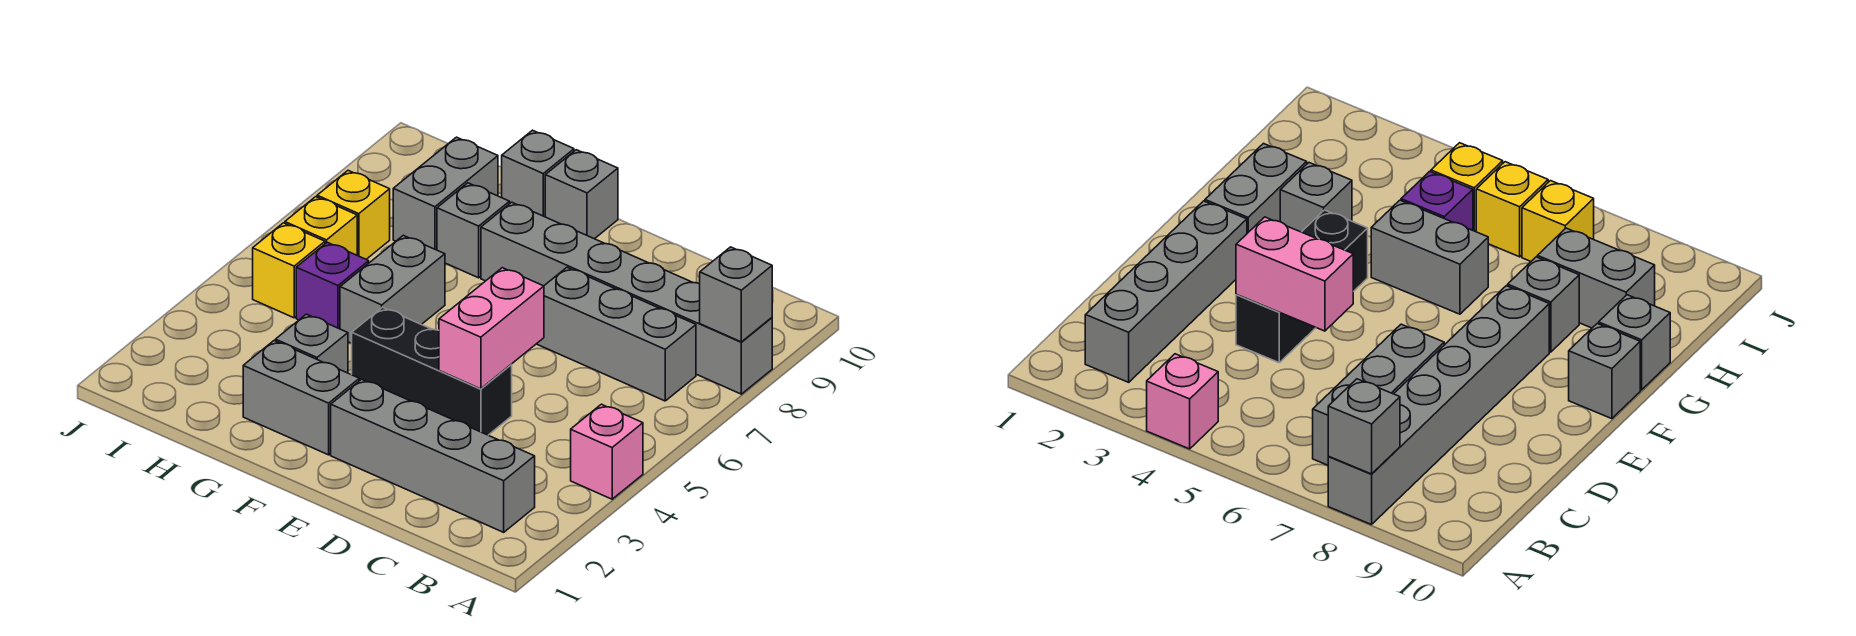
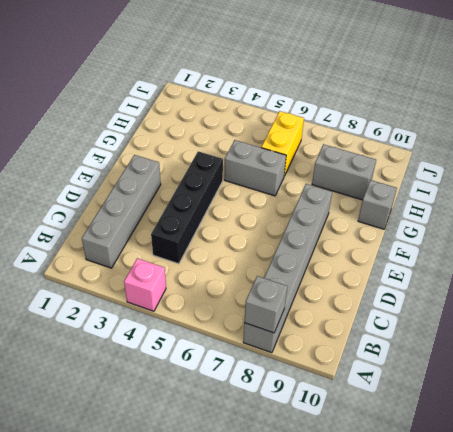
black brick C4:F4 level 1 -> black brick D4:F4 level 1
yellow brick H6:I6 level 1 -> yellow brick I6 level 1
none -> grey brick B7:D7 level 1
none -> grey brick F2:G2 level 1
none -> grey brick F10 level 1

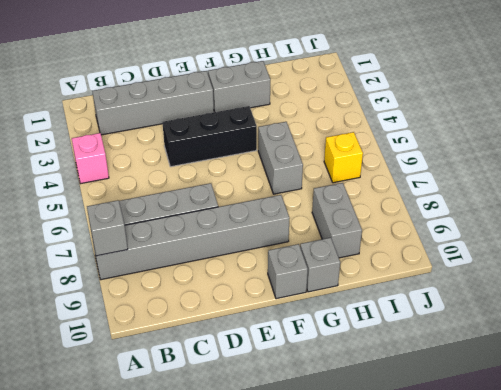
none -> grey brick G3 level 1
none -> grey brick G8 level 1
none -> purple brick H5 level 1

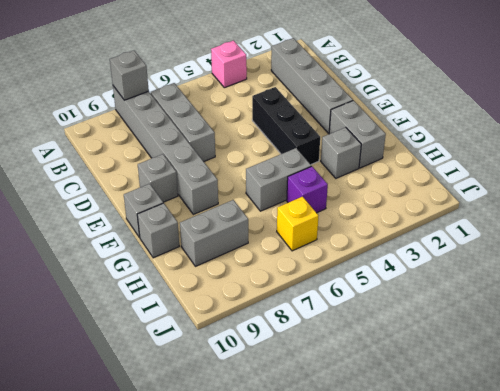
grey brick E9 level 1 -> grey brick G8 level 1
none -> yellow brick I5 level 1
none -> yellow brick I7 level 1
none -> pink brick D4:D5 level 2

